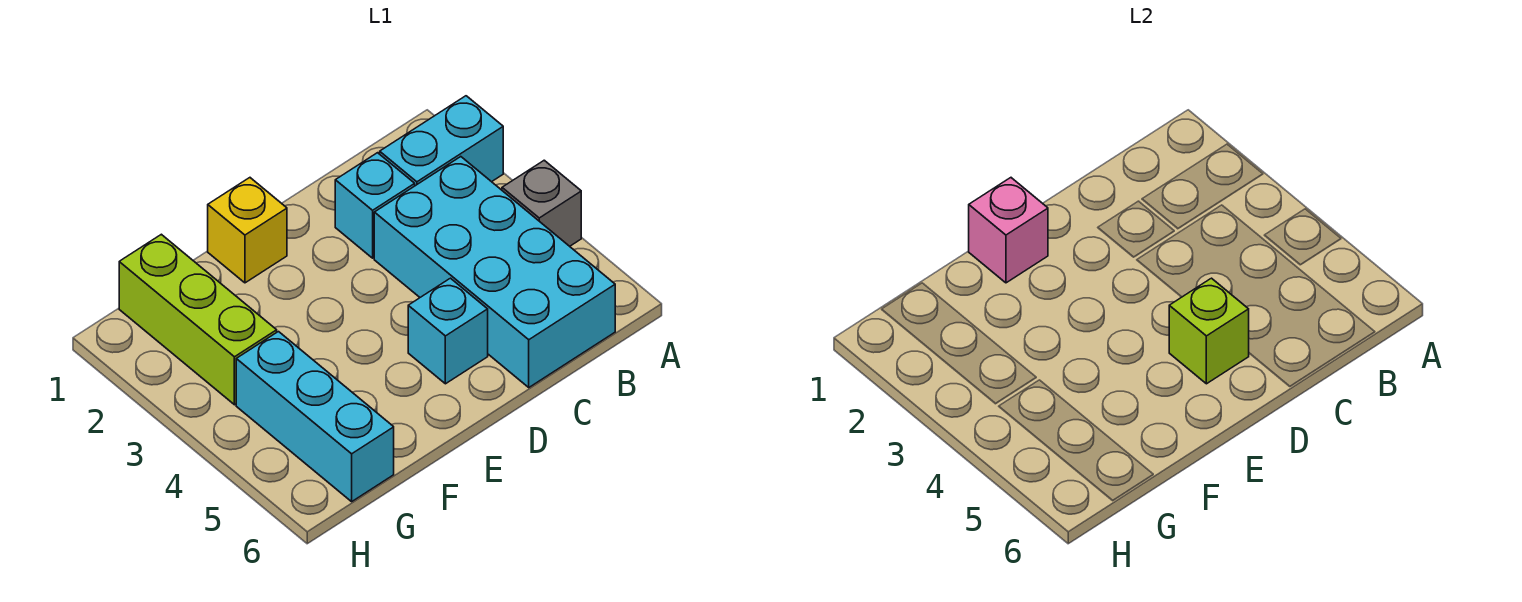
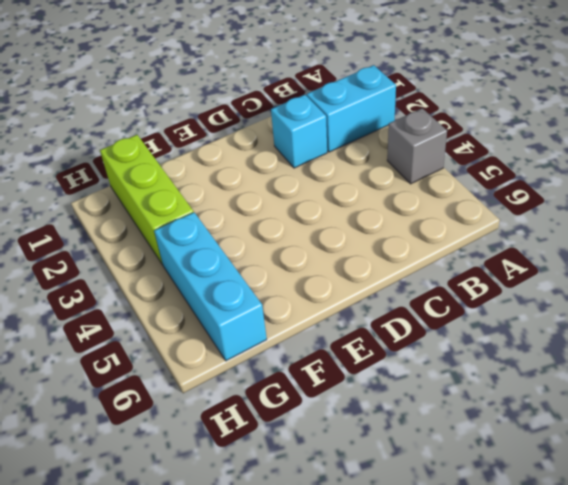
none -> cyan brick B3:C6 level 1
none -> cyan brick D5 level 1

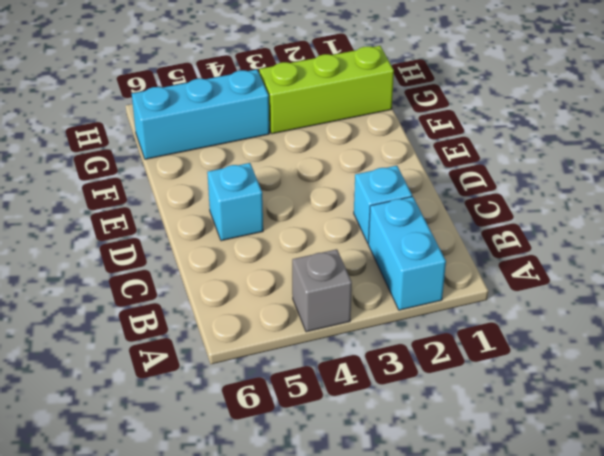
none -> cyan brick B3:C6 level 1
none -> yellow brick E1 level 1

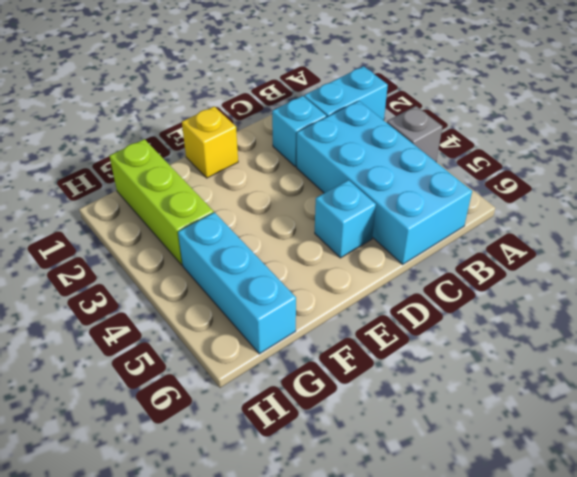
none -> lime brick D5 level 2
none -> pink brick E1 level 2

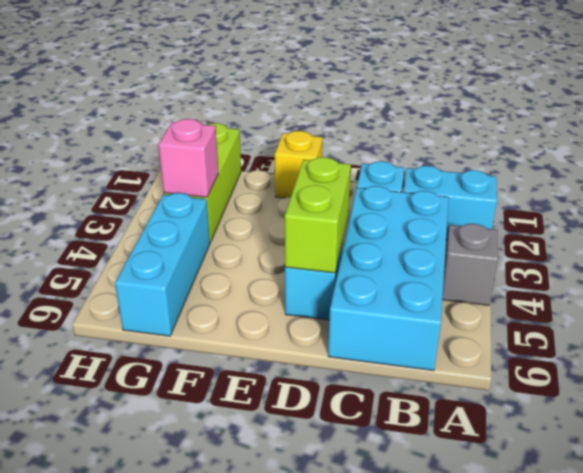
lime brick D4:D5 level 2 -> lime brick D5 level 2
pink brick G3 level 2 -> pink brick E1 level 2

